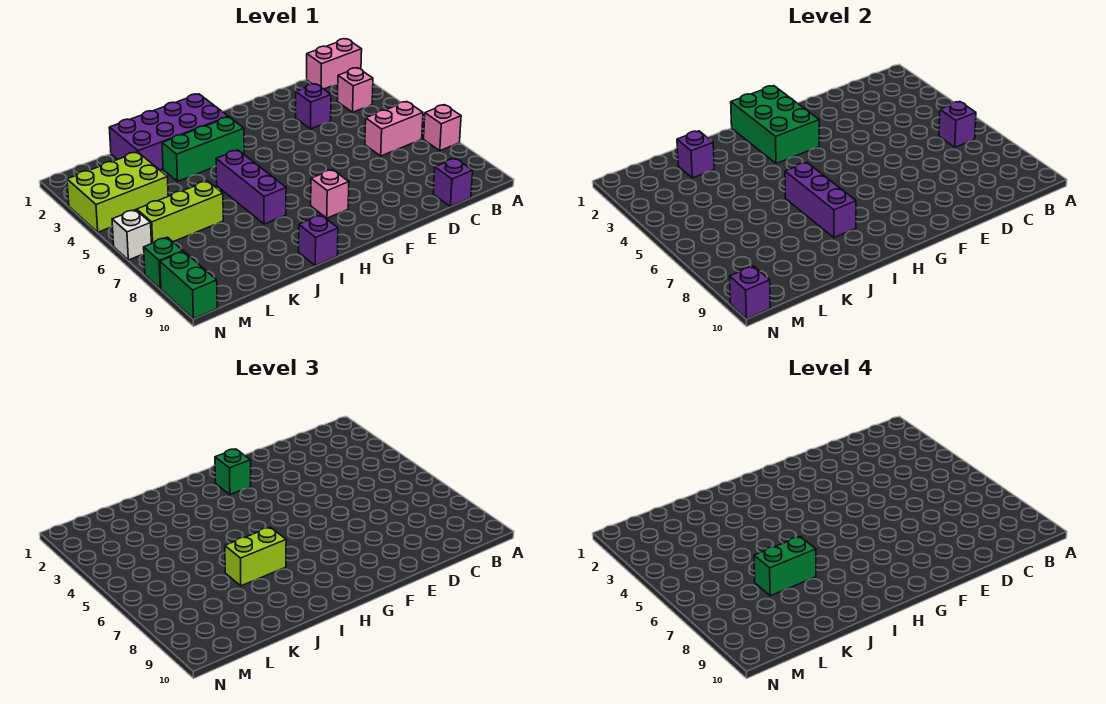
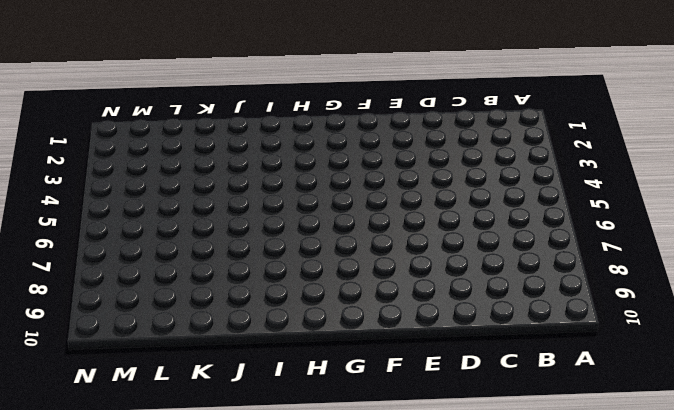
none -> pink brick A1:B1 level 1
none -> pink brick A7 level 1
none -> pink brick B3 level 1

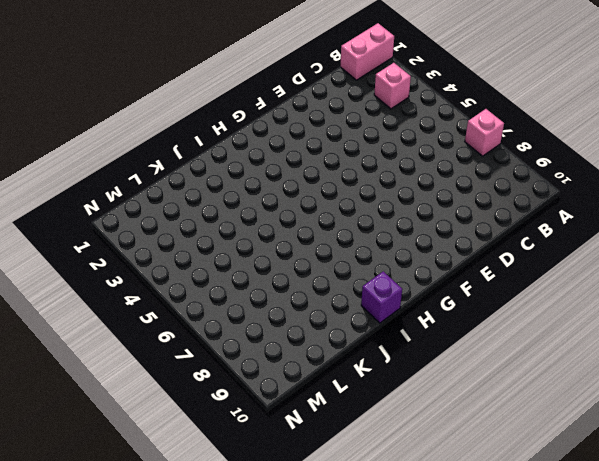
none -> pink brick B6:C6 level 1
none -> purple brick C10 level 1
none -> purple brick D3 level 1

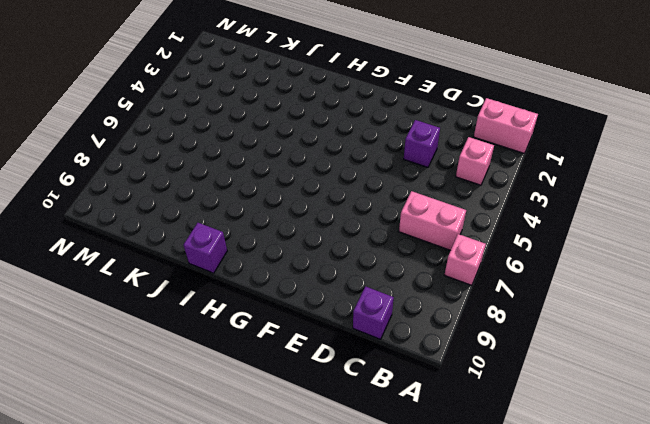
none -> pink brick G8 level 1
none -> purple brick H1:K2 level 1
none -> green brick H3:J3 level 1

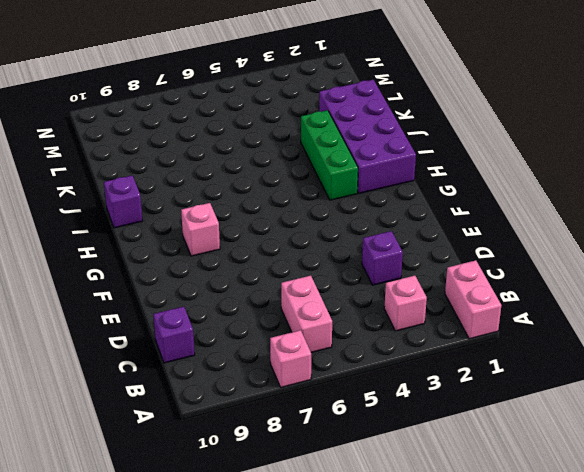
none -> purple brick I5:I7 level 1
none -> lime brick K6:M6 level 1
none -> lime brick L3:N4 level 1

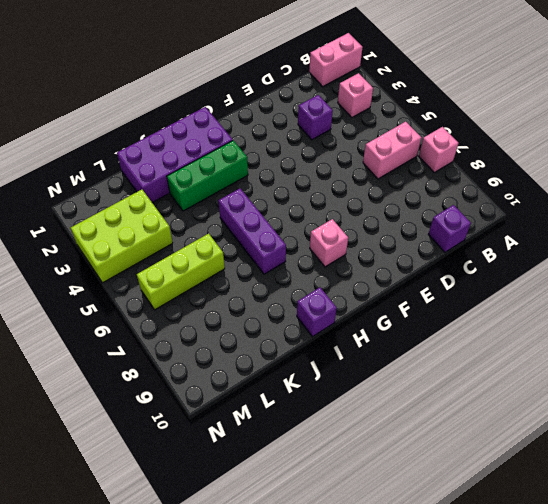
none -> white brick N6 level 1
none -> green brick N8 level 1
none -> green brick N9:N10 level 1

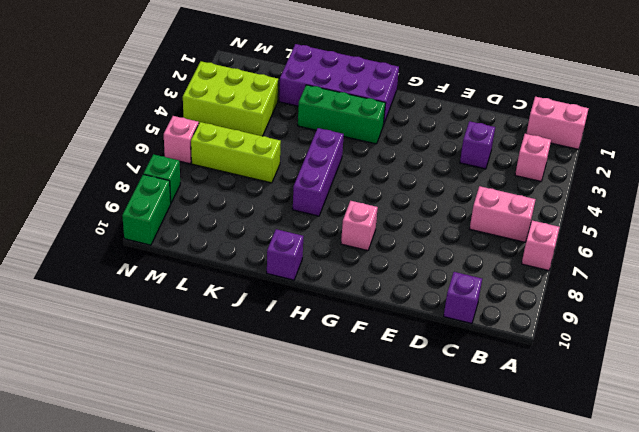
pink brick N6 level 1 -> white brick N6 level 1
none -> purple brick B6 level 2
none -> green brick G1:H3 level 2
none -> purple brick I6:I8 level 2

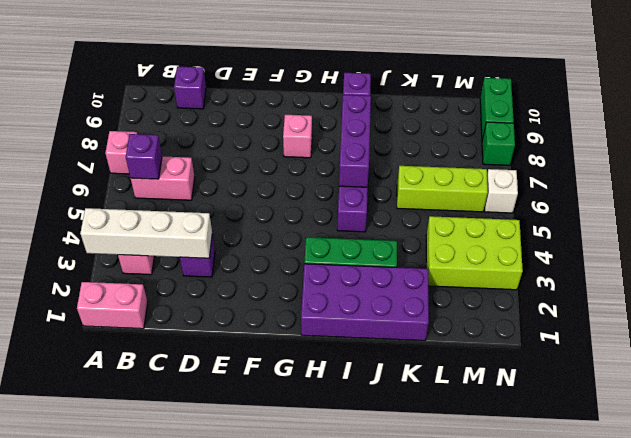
white brick A3:D3 level 2 -> none
none -> green brick G1:H3 level 2
none -> purple brick K2 level 2
none -> purple brick N10 level 2

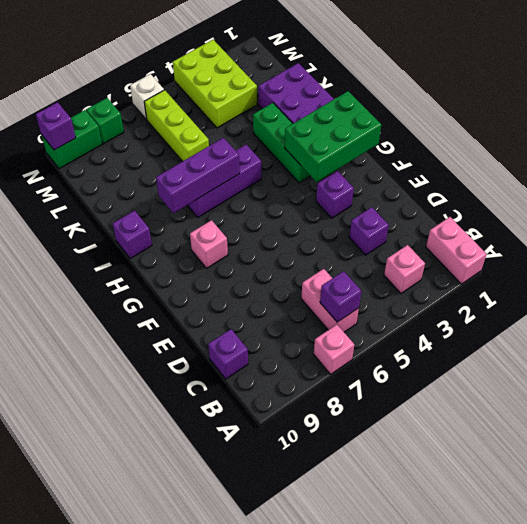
purple brick F3 level 1 -> purple brick K2 level 2
none -> green brick G2 level 3
none -> lime brick I7:J7 level 3
none -> green brick J7:K7 level 4

